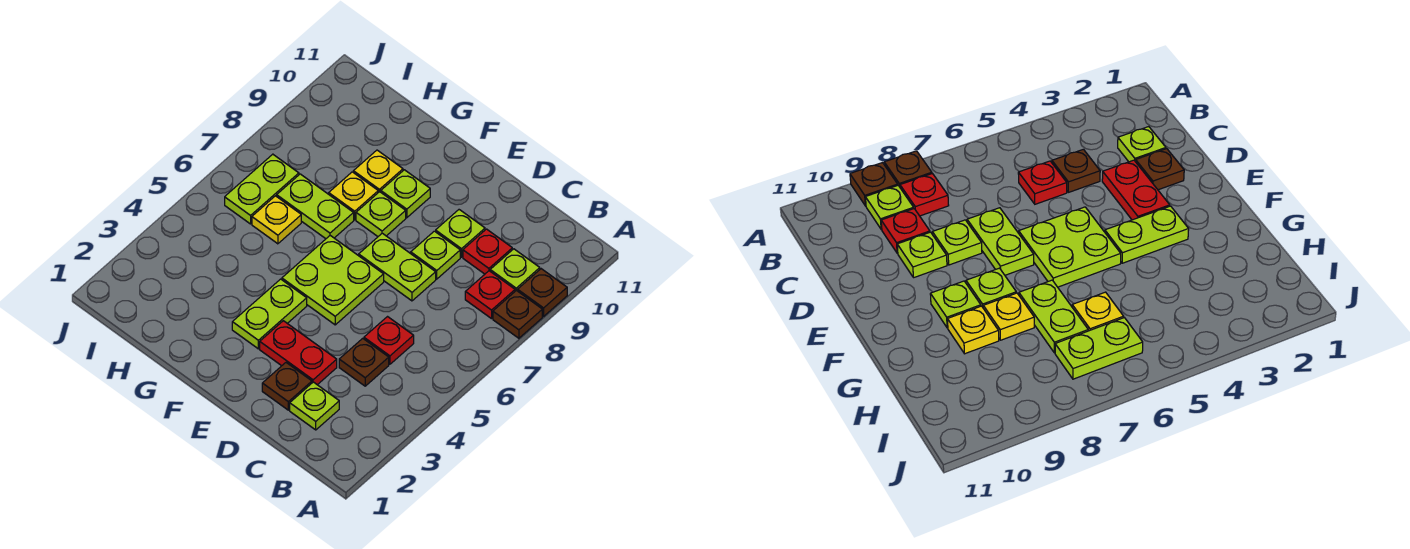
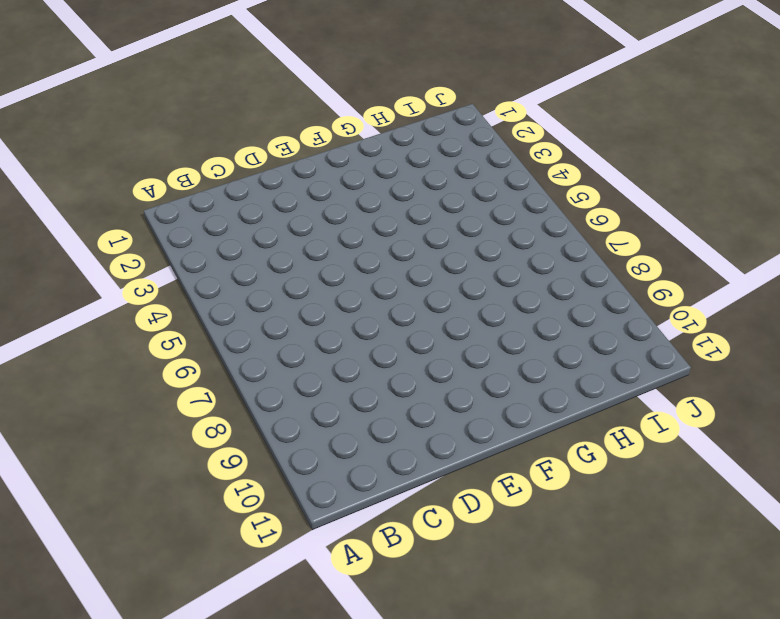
none -> brown plate A8 level 1
none -> brown plate A9 level 1
none -> red plate B8 level 1

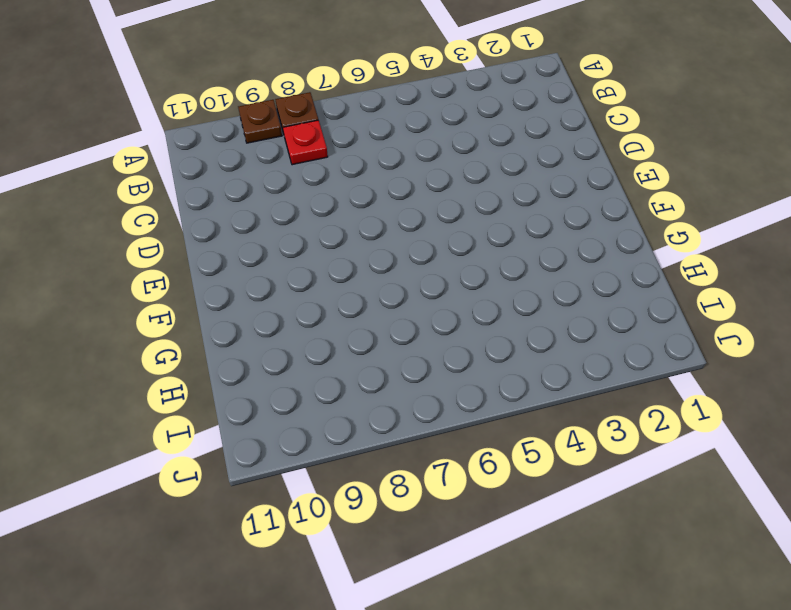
none -> lime plate B9 level 1
none -> lime plate C2 level 1
none -> brown plate C4 level 1

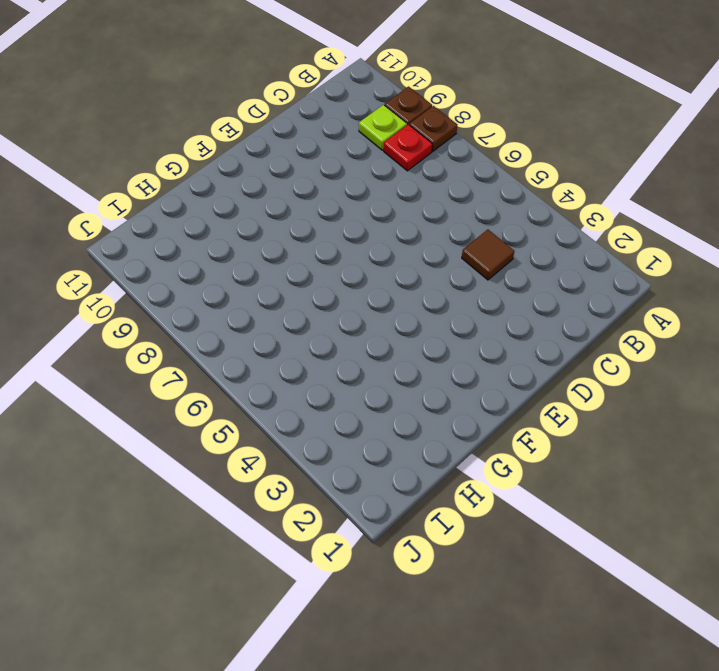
brown tile C4 level 1 -> brown plate C4 level 1
none -> lime plate C2 level 1
none -> red plate C5 level 1
none -> red plate C9 level 1

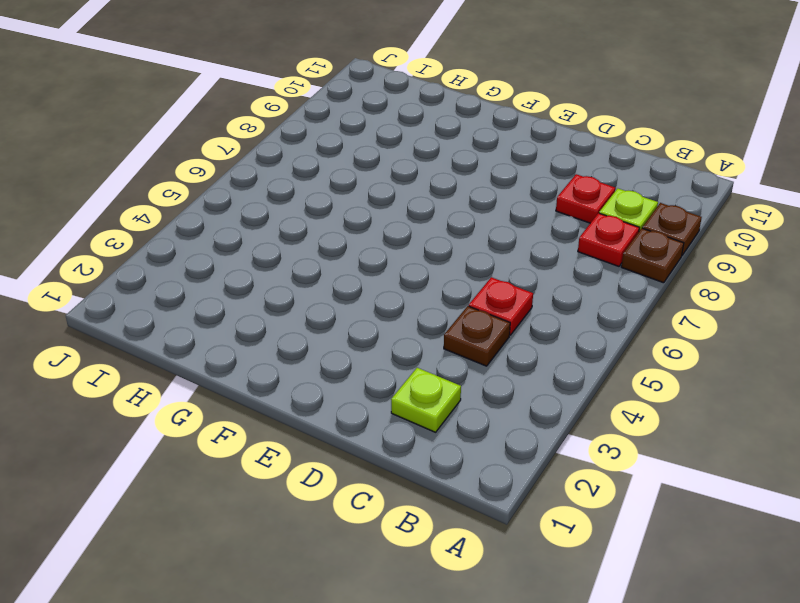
none -> brown plate D2 level 1
none -> red plate D3:E3 level 1
none -> lime plate D7:E7 level 1

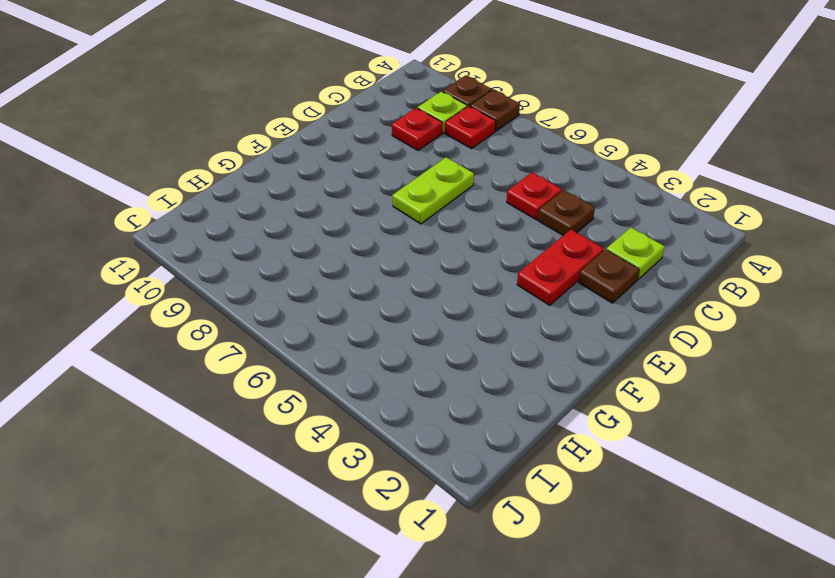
none -> lime plate D8 level 1
none -> lime plate D9 level 1
none -> lime plate E5:F6 level 1

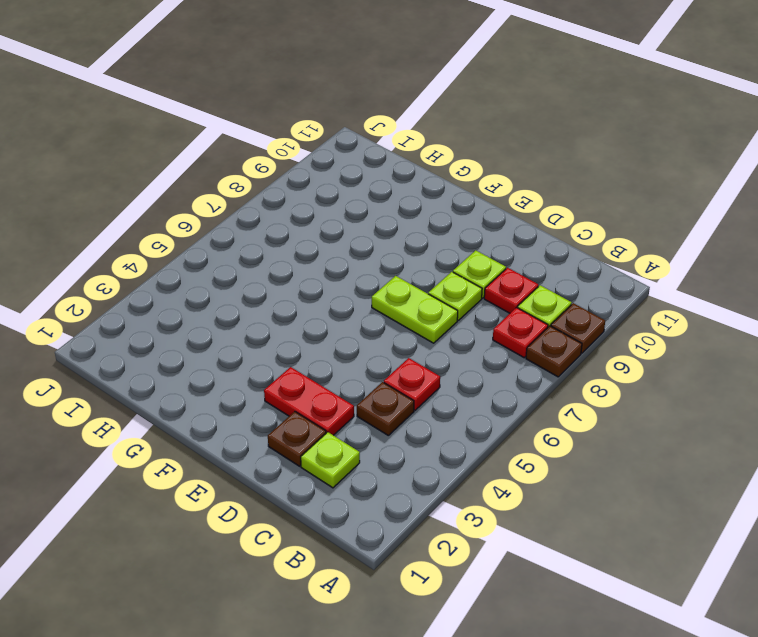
none -> lime plate E5:F6 level 1
none -> lime plate F3:F4 level 1
none -> lime plate F8 level 1

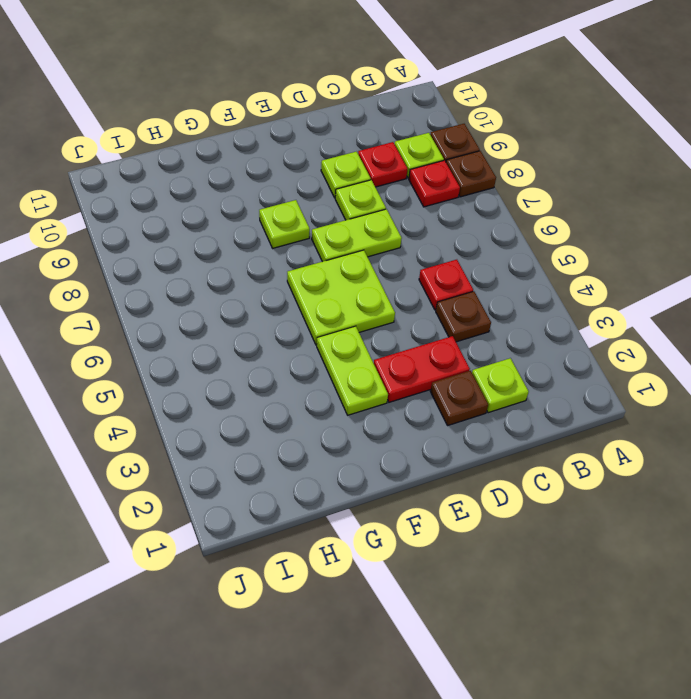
none -> lime plate F9 level 1
none -> lime plate G7:H7 level 1
none -> yellow plate G8 level 1

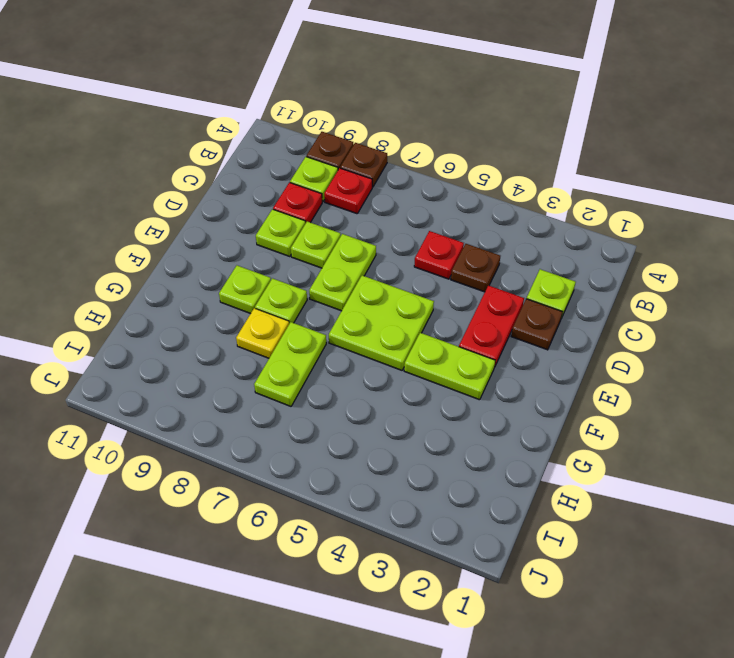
none -> yellow plate G9 level 1
none -> yellow plate H6 level 1
none -> lime plate I6:I7 level 1

